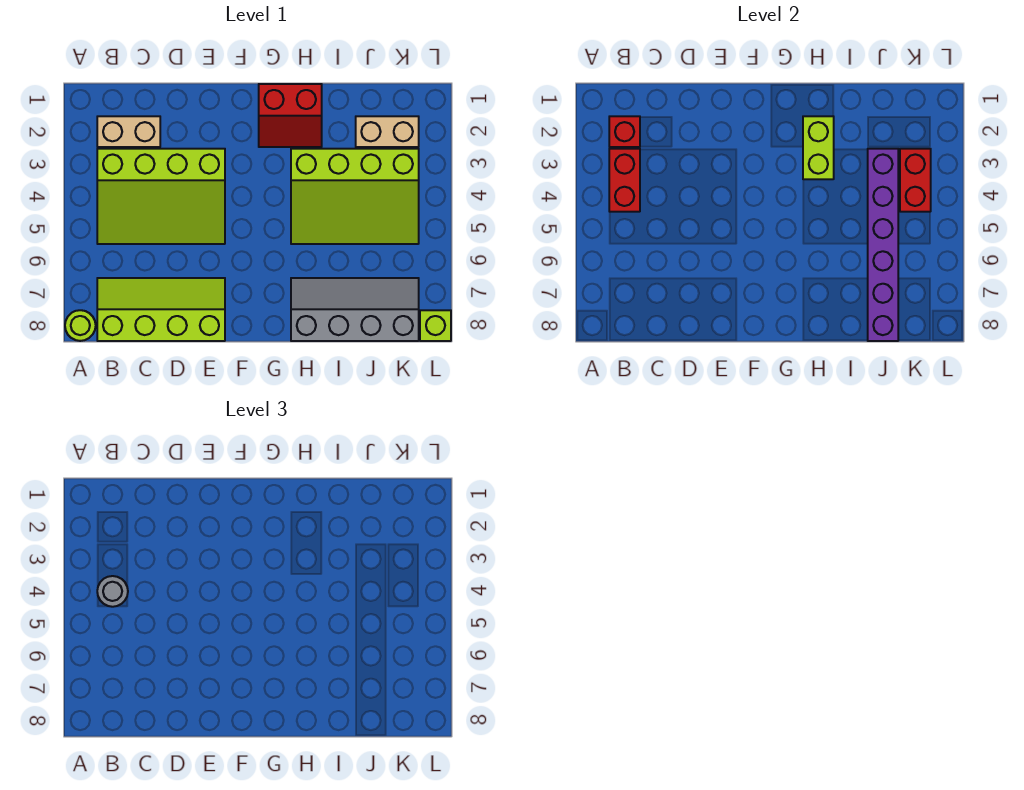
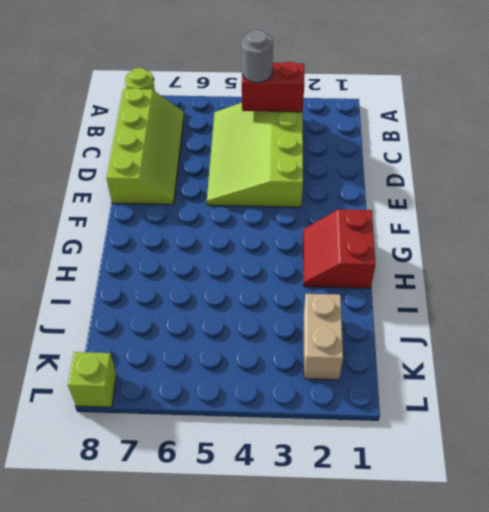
none -> tan brick B2:C2 level 1
none -> lime slope H3:K5 level 1 top 3
none -> grey slope H7:K8 level 1 top 8

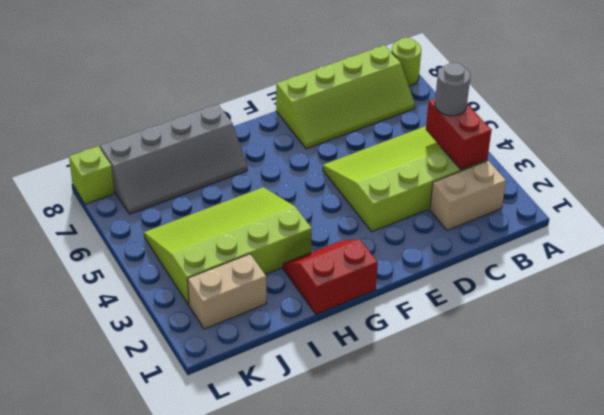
none -> red brick B2 level 2
none -> lime brick H2:H3 level 2
none -> purple brick J3:J8 level 2

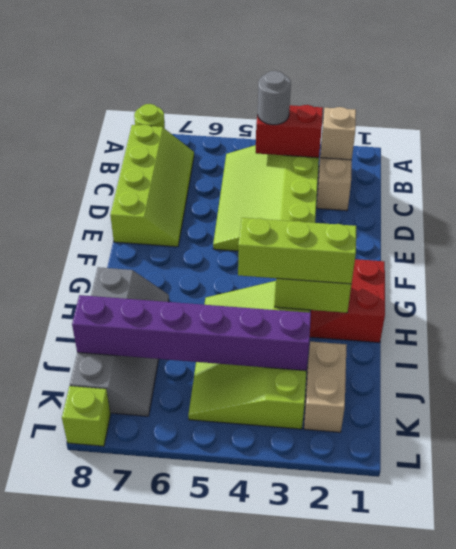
tan brick B2 level 2 -> red brick B2 level 2
lime brick H2:H4 level 3 -> none
none -> red brick K3:K4 level 2

